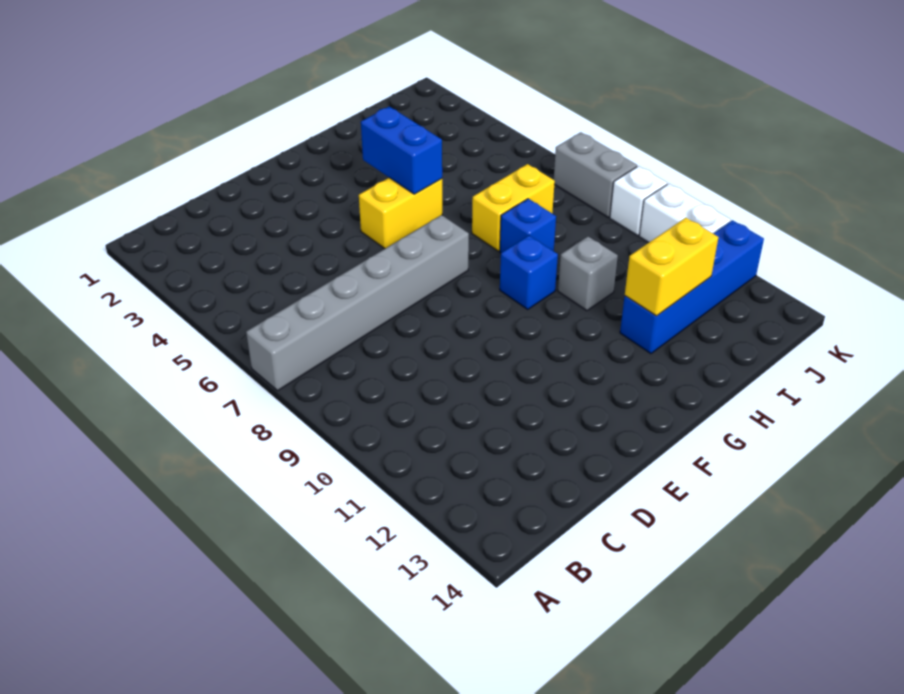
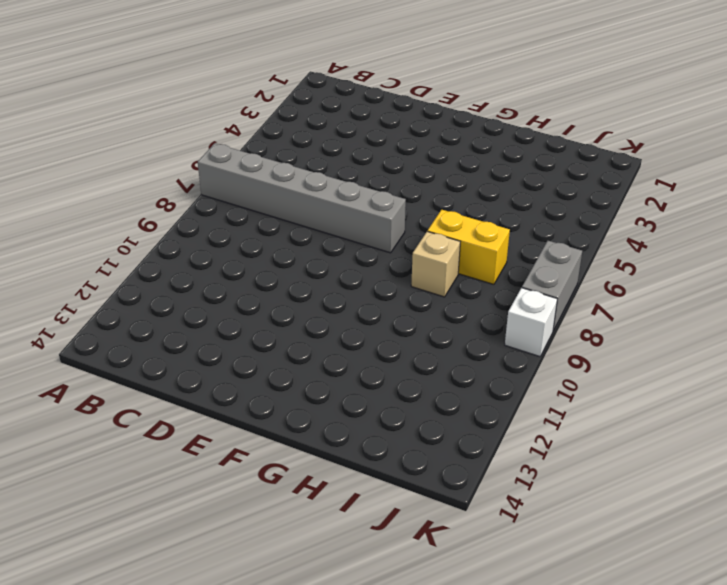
tan brick H8 level 1 -> blue brick H8 level 1
none -> yellow brick F5:G5 level 1
none -> blue brick G9 level 1
none -> grey brick H10 level 1

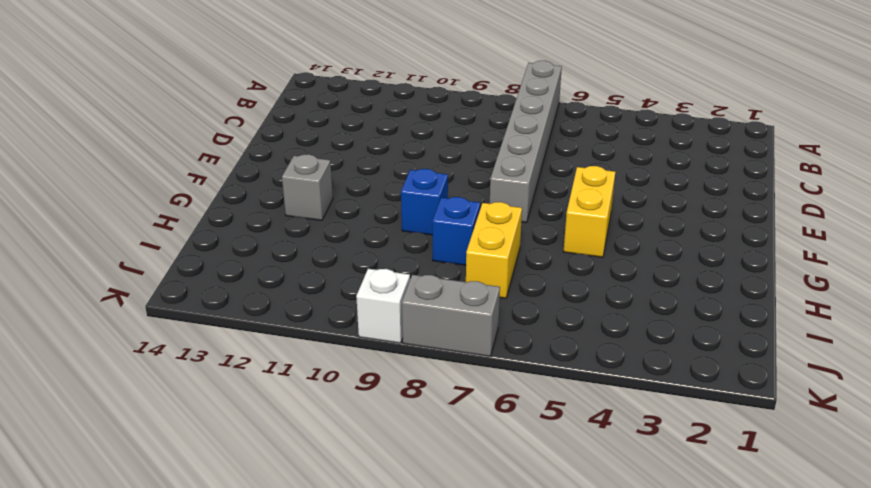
grey brick G12 level 1 -> grey brick H10 level 1
none -> blue brick H12:K12 level 1
none -> white brick K10:K11 level 1
none -> blue brick G4:G5 level 2

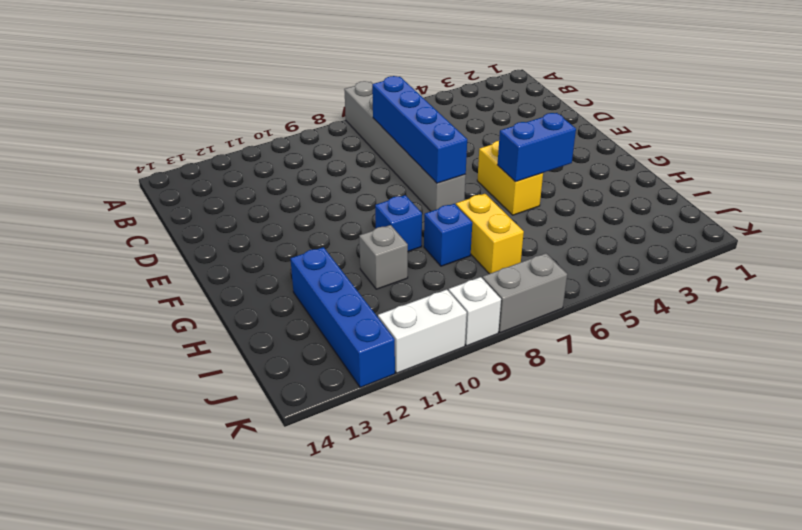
blue brick C7:F7 level 2 -> none
none -> yellow brick H12:I12 level 2

